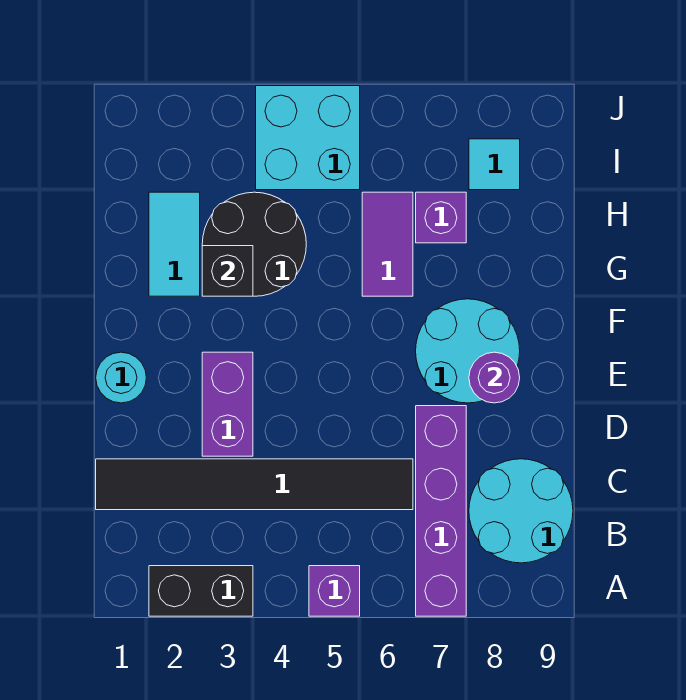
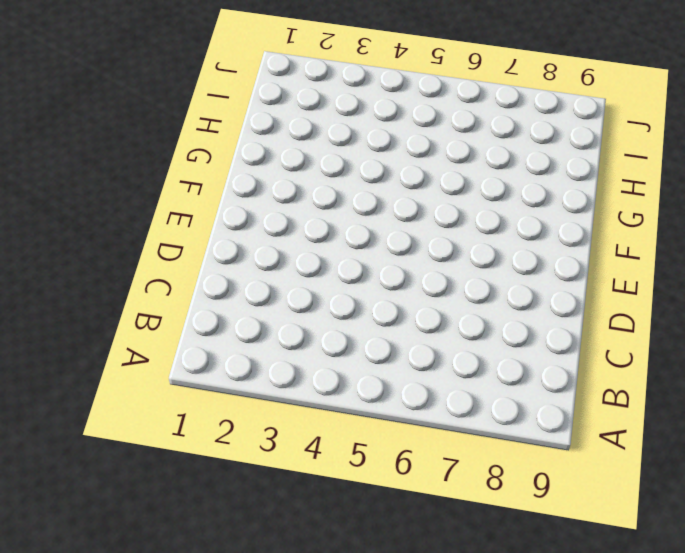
none -> black brick A2:A3 level 1
none -> purple brick A5 level 1
none -> purple brick A7:D7 level 1

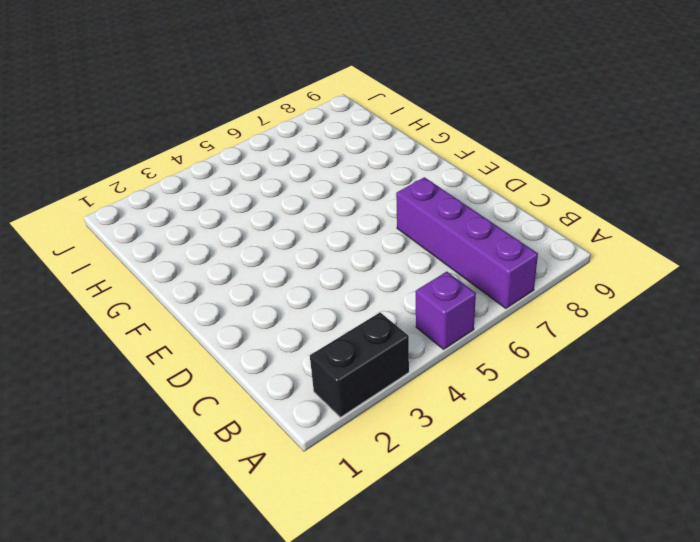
none -> cyan round brick B8:C9 level 1
none -> black tile C1:C6 level 1
none -> purple brick D3:E3 level 1

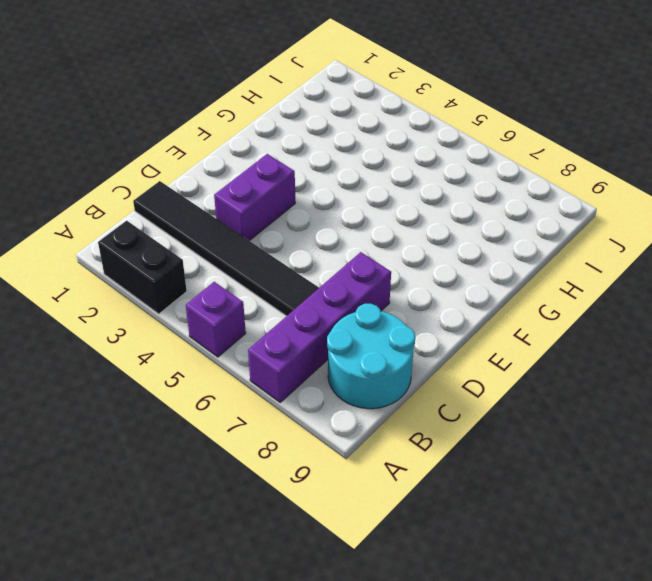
none -> cyan round brick E1 level 1
none -> cyan round brick E7:F8 level 1
none -> cyan tile G2:H2 level 1

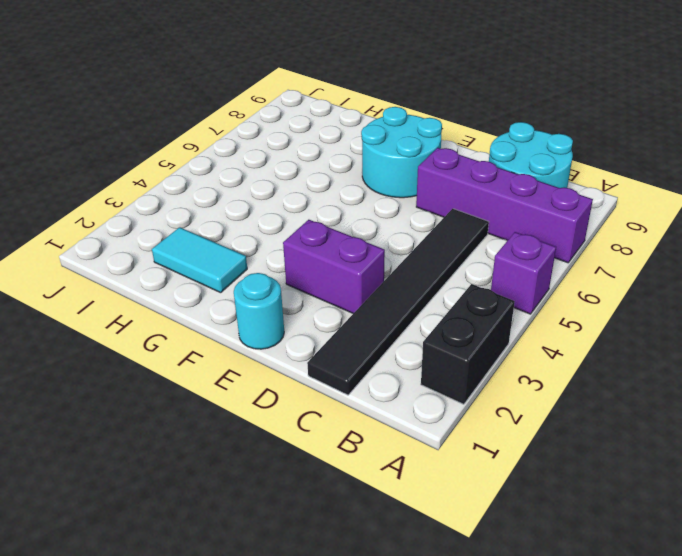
none -> black round brick G3:H4 level 1
none -> purple tile G6:H6 level 1
none -> purple brick H7 level 1

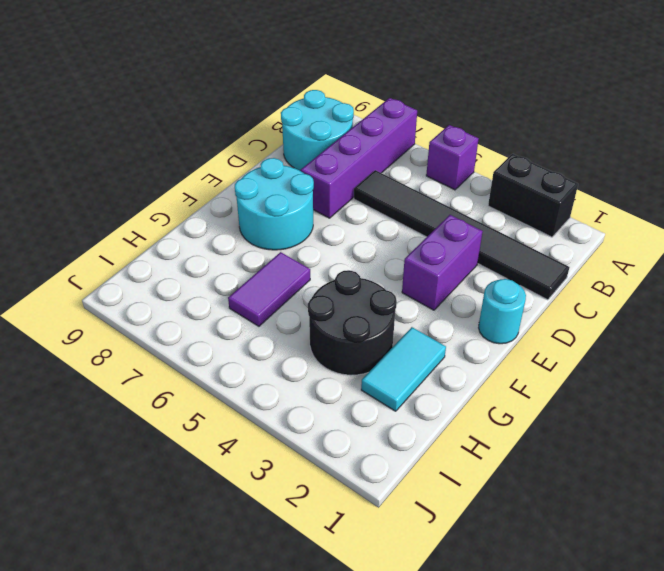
none -> purple brick H7 level 1
none -> cyan brick I4:J5 level 1
none -> cyan tile I8 level 1

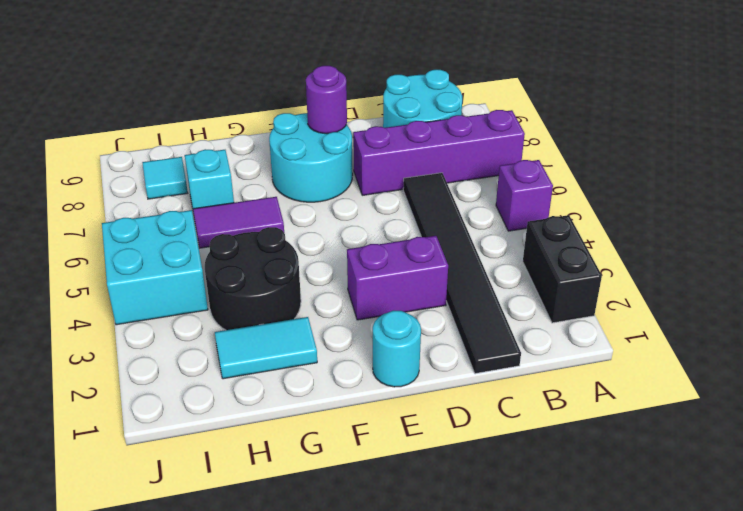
cyan brick H7 level 1 -> purple brick H7 level 1
none -> black brick G3 level 2

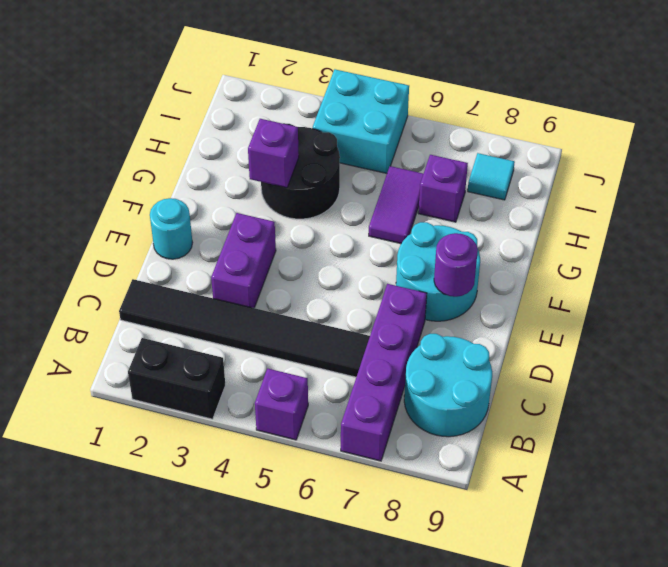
purple brick G3 level 2 -> black brick G3 level 2
none -> cyan tile G2:H2 level 1

